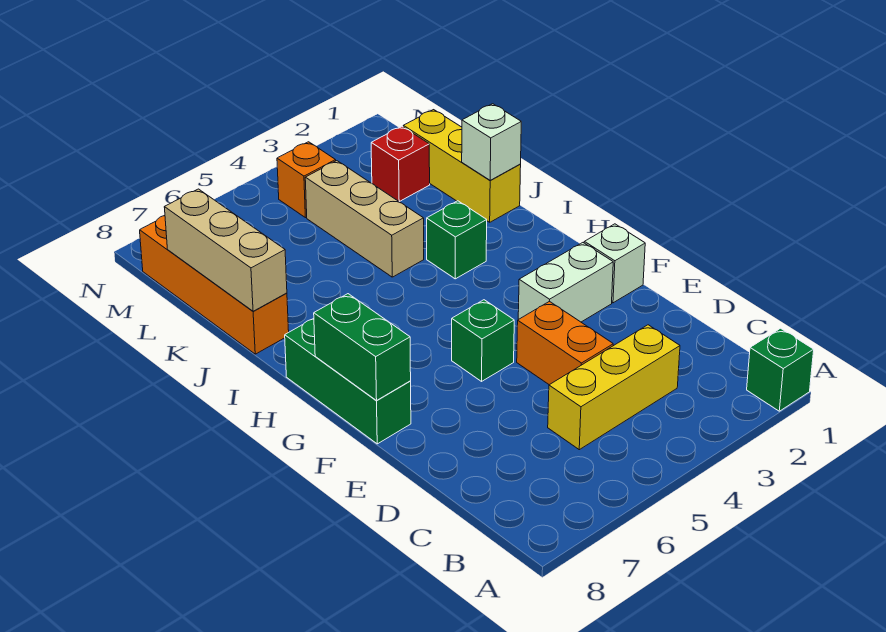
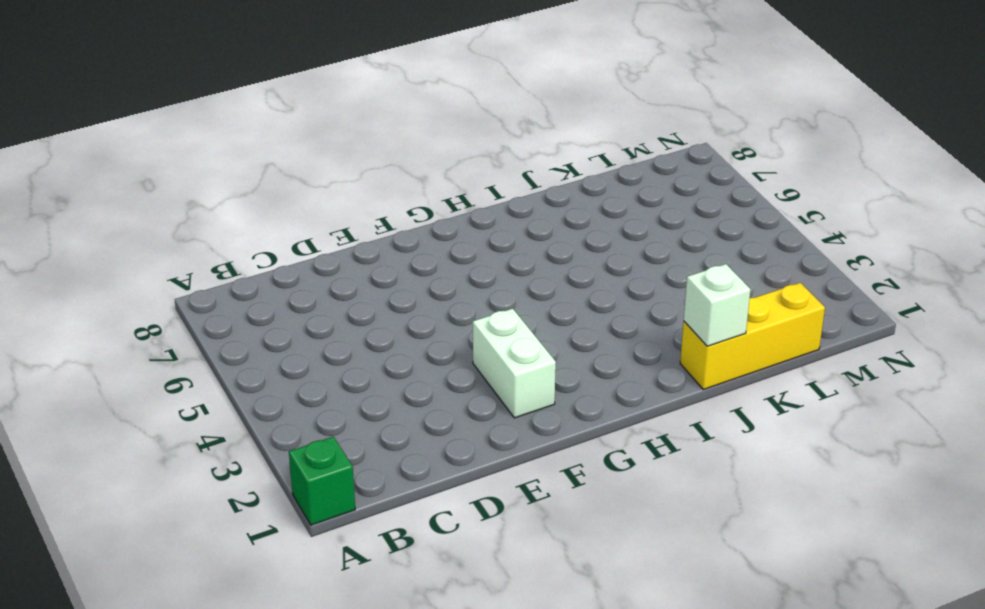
none -> yellow brick C3:C5 level 1
none -> orange brick D4:E4 level 1
none -> white brick F1 level 1

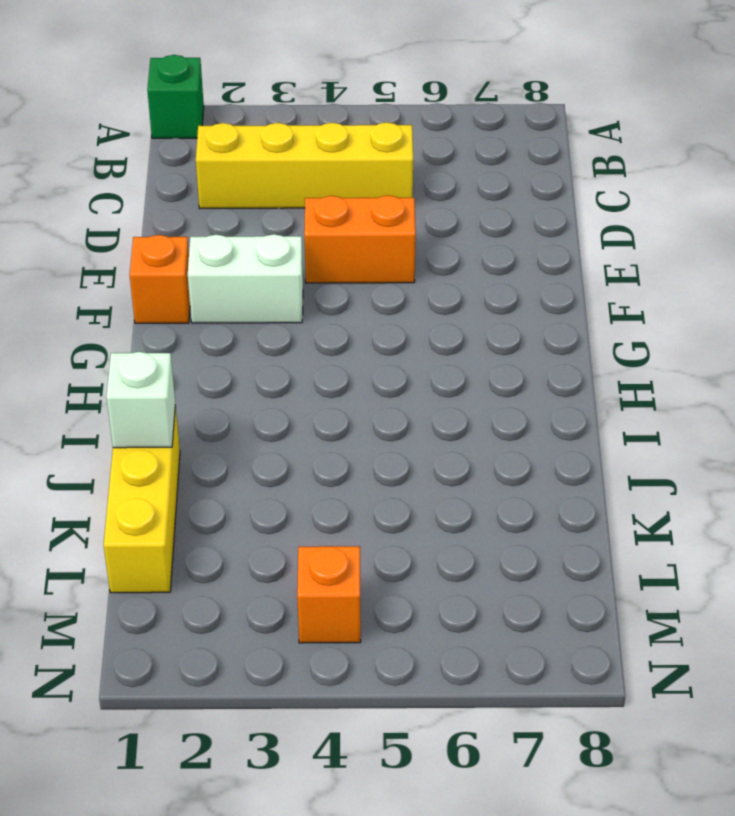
yellow brick C2:C5 level 1 -> yellow brick C3:C5 level 1
orange brick E4:E5 level 1 -> orange brick D4:E4 level 1
orange brick F1 level 1 -> white brick F1 level 1
none -> green brick F5 level 1
none -> green brick F8:H8 level 1
none -> green brick I3 level 1

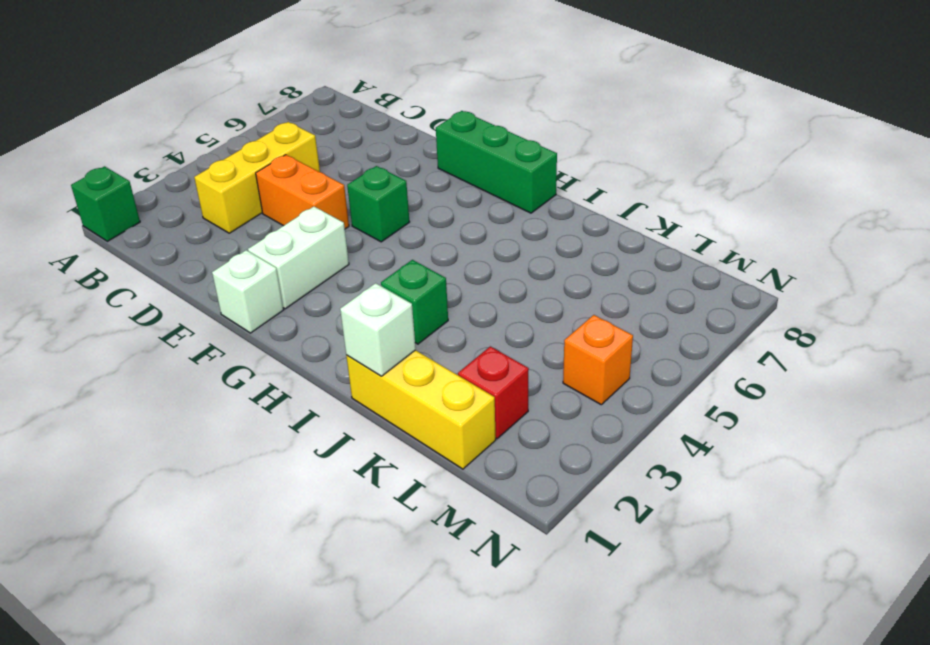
none -> tan brick J4:L4 level 1
none -> orange brick J8:M8 level 1
none -> green brick F8:G8 level 2

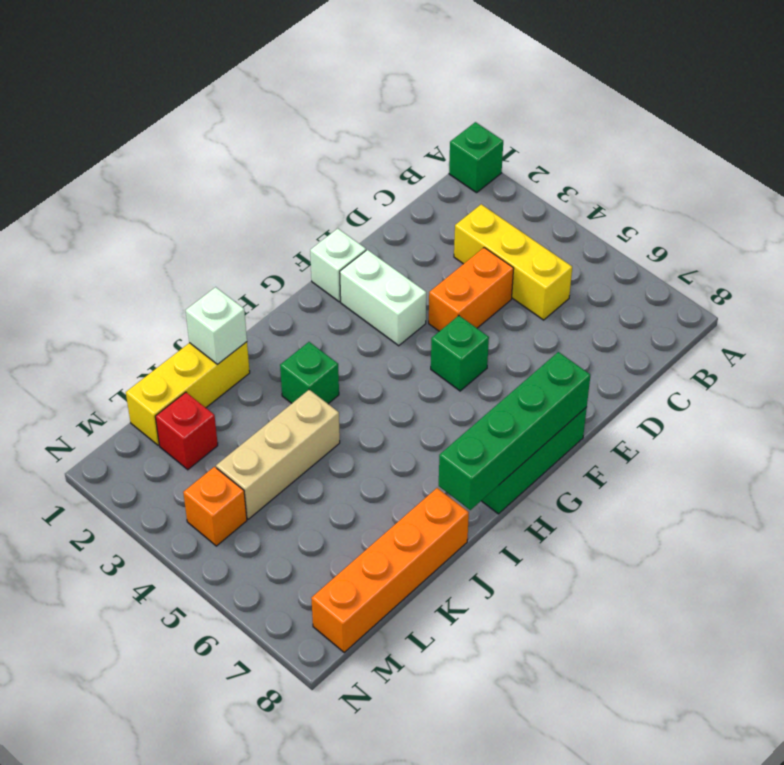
green brick F8:I8 level 2 -> green brick F8:G8 level 2
none -> tan brick J8:L8 level 2

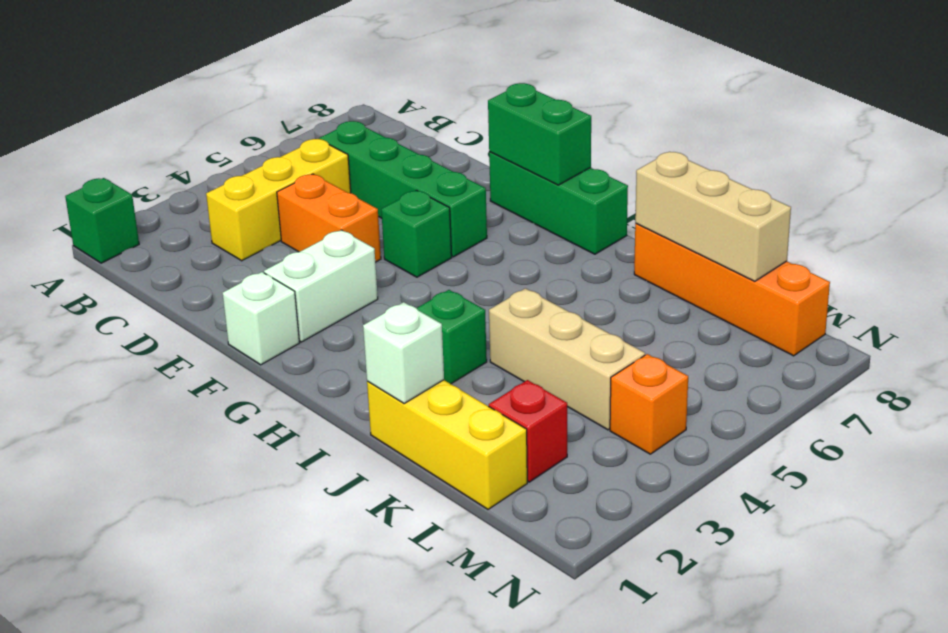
green brick C6:F6 level 1 -> none

